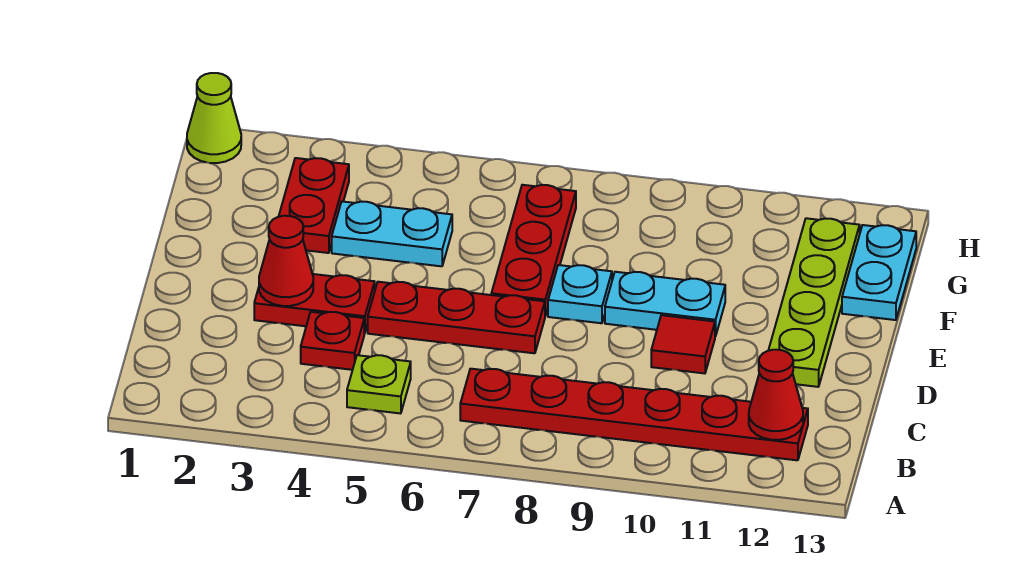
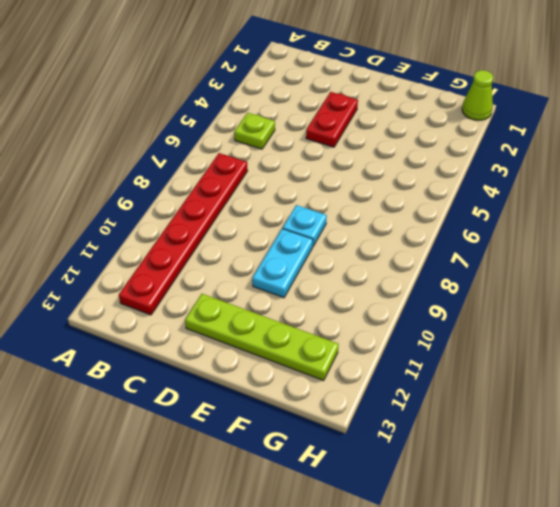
none -> red plate C4 level 1
none -> red plate D5:D7 level 1
none -> red tile D10 level 1

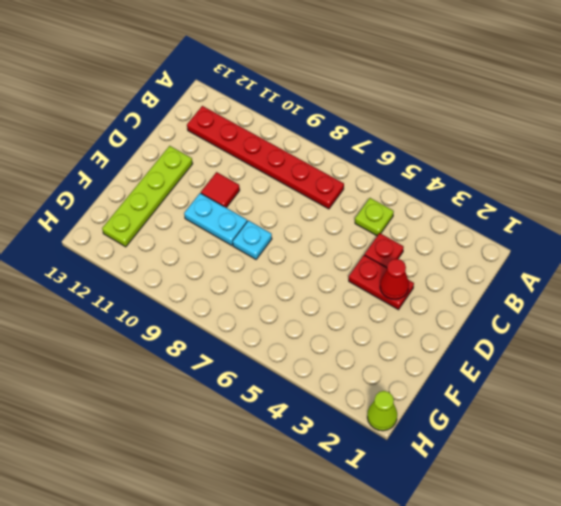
none -> red plate D5:D7 level 1
none -> red plate E7:G7 level 1
none -> red plate F3:G3 level 1

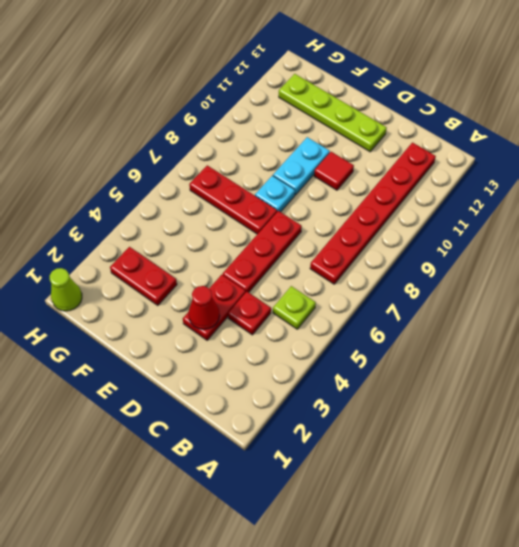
none -> cyan plate F4:F5 level 1
none -> cyan plate F13:G13 level 1
none -> red cone B12 level 2

